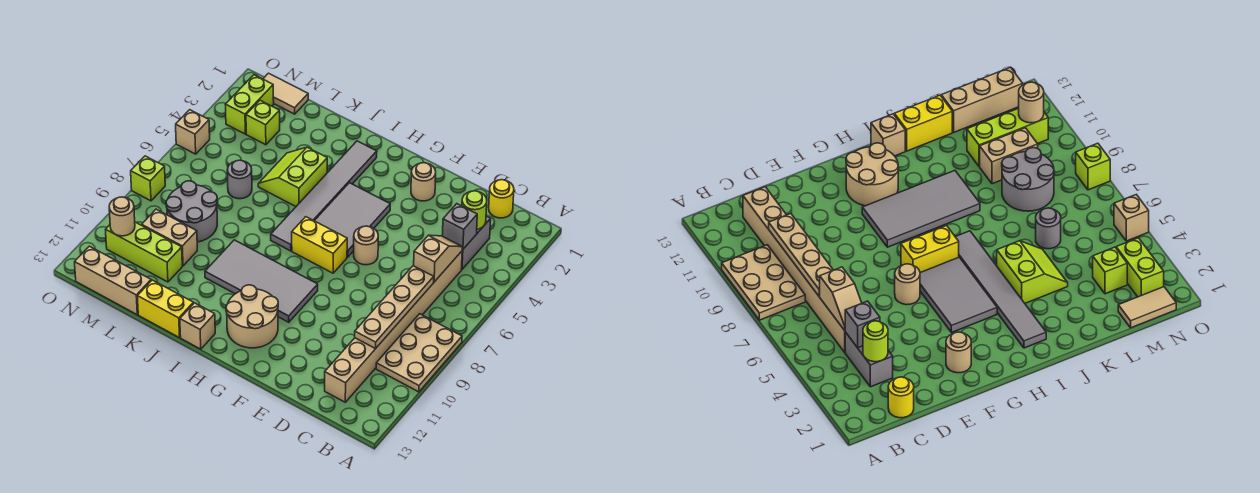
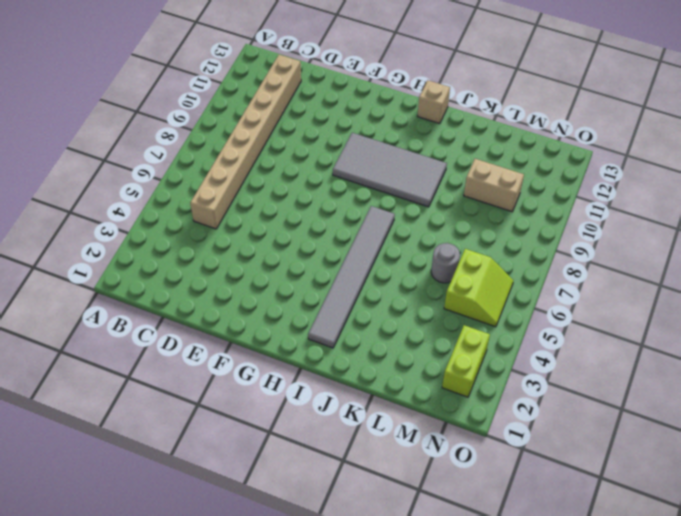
lime slope M5:N6 level 1 top M -> lime slope J4:K5 level 1 top J
none -> tan plate A8:B10 level 1
none -> yellow round brick C1 level 1
none -> grey brick C3:C4 level 1

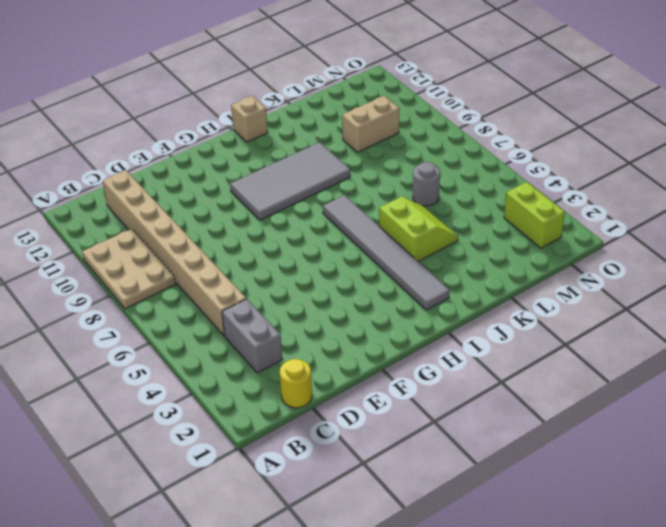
none -> tan round brick F2 level 1
none -> tan round brick F6 level 1
none -> grey tile G4:H6 level 1

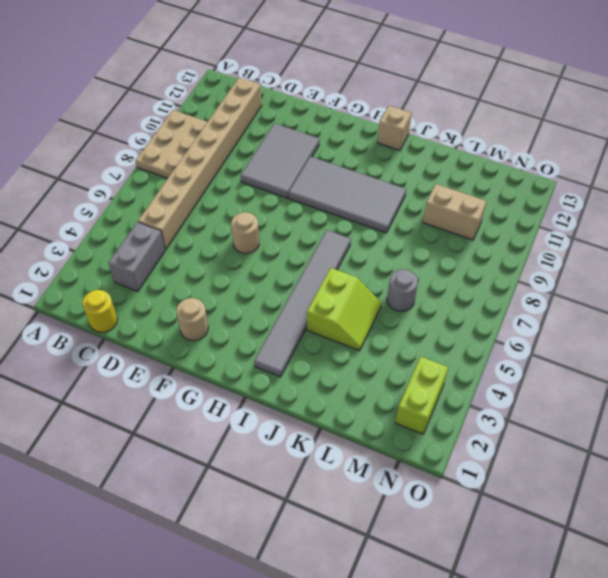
grey tile E9:F11 level 1 -> grey tile G4:H6 level 1
none -> yellow brick G7:H7 level 1
none -> tan round brick G11:H12 level 1
none -> yellow brick J13:K13 level 1

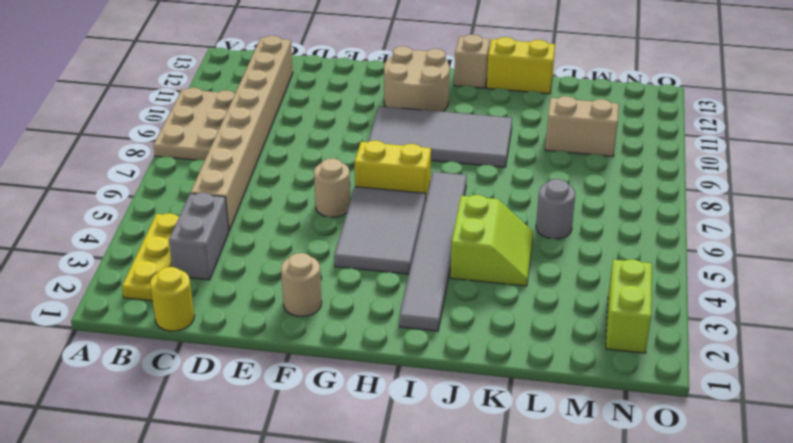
yellow plate B2:B4 level 1 -> none
none -> grey round brick L8:M9 level 1
none -> lime brick L11:N11 level 1
none -> tan brick L13:N13 level 1

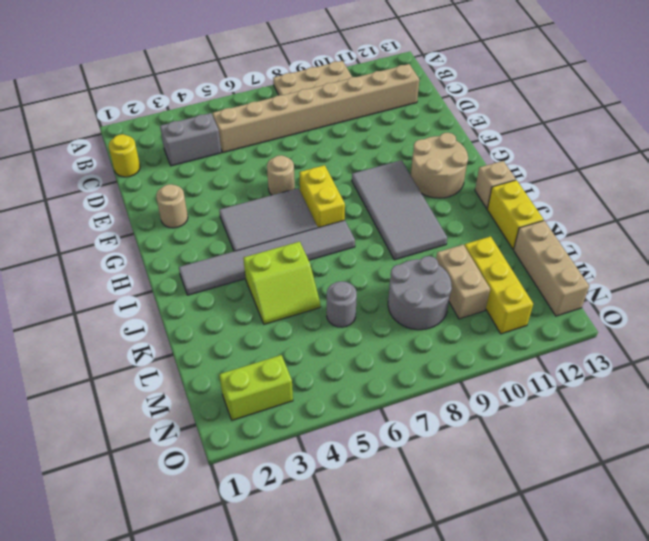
yellow brick L11:N11 level 1 -> lime brick L11:N11 level 1
none -> tan tile M1:N1 level 1
none -> lime brick M3 level 1
none -> tan brick O5 level 1

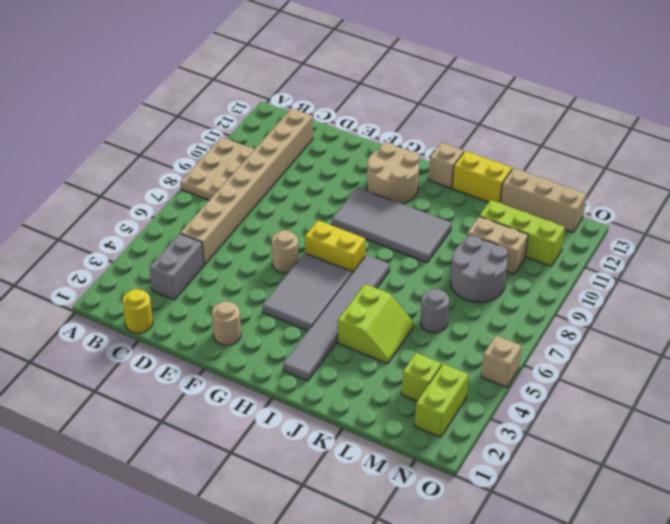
none -> tan tile M1:N1 level 1
none -> lime brick O8 level 1
none -> lime round brick C3 level 2

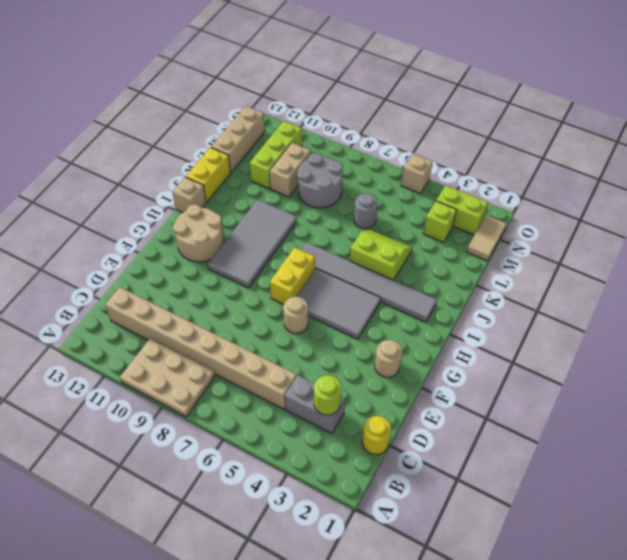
none -> lime brick O8 level 1
none -> grey brick C4 level 2
none -> tan slope C5:C6 level 2 top 6

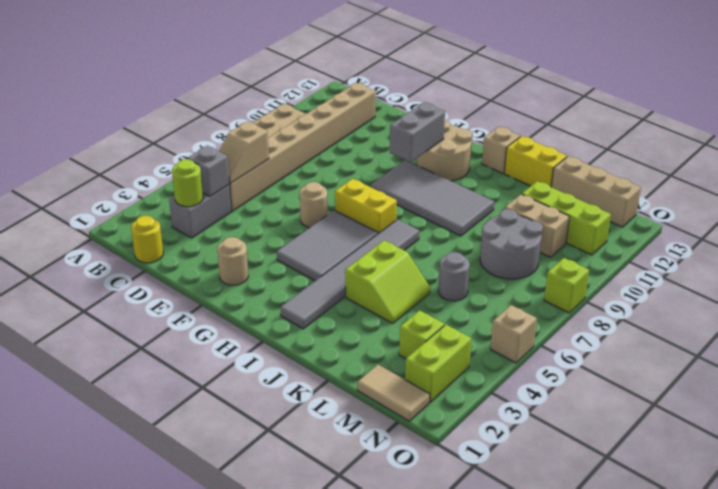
grey brick G10:G11 level 2 -> none
none -> tan plate C7:C10 level 2
none -> tan round brick N11 level 2

